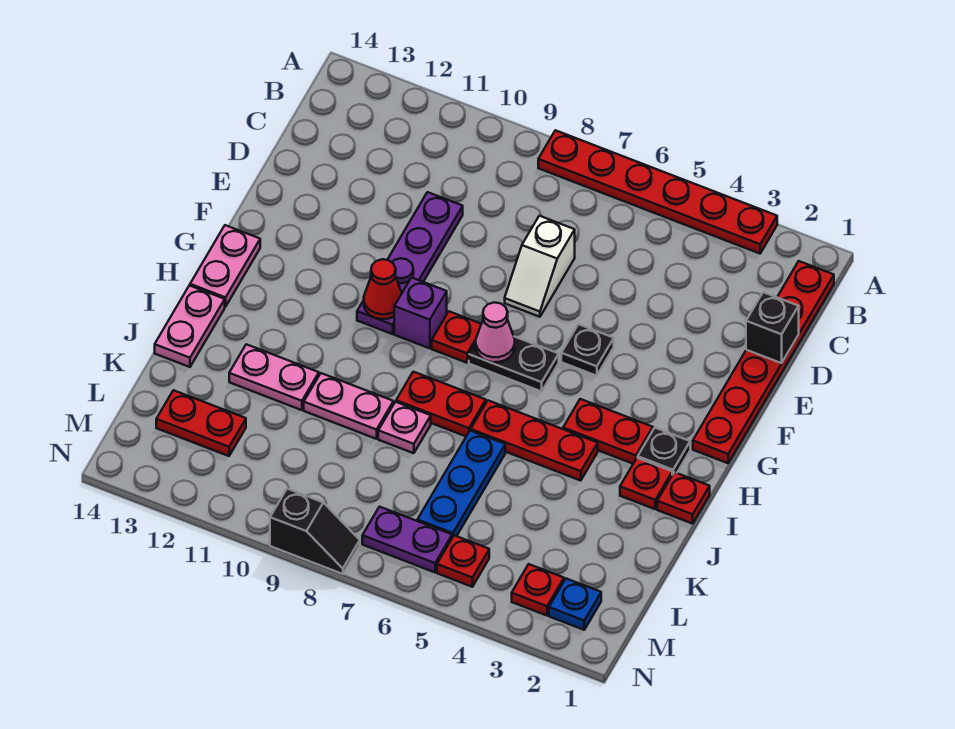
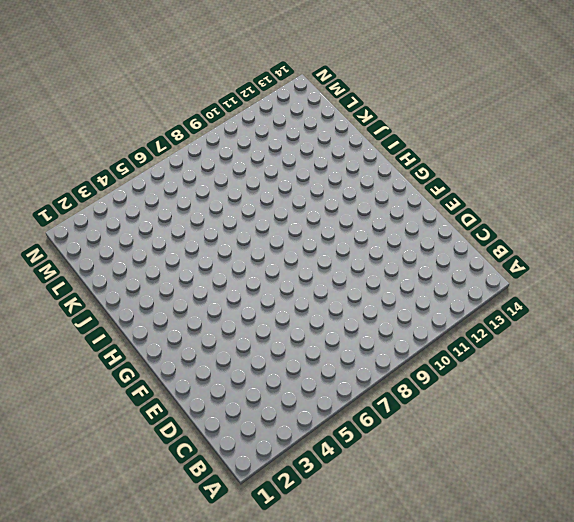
none -> red plate A3:A8 level 1
none -> red plate B1:G1 level 1
none -> white slope D7:E7 level 1 top D

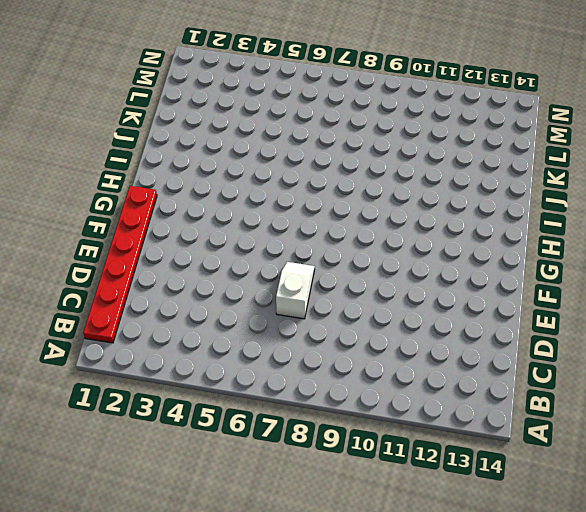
none -> red plate A3:A8 level 1
none -> purple plate D10:G10 level 1
none -> black plate F5 level 1

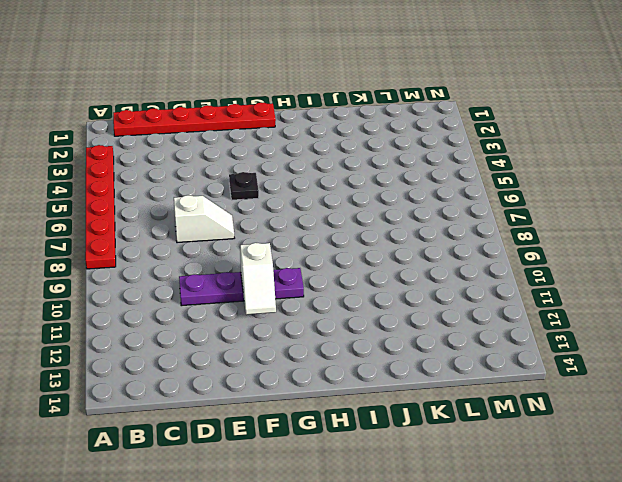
white slope F10:F11 level 2 top 10 -> none
none -> black plate G6:G7 level 1
none -> red plate G8 level 1
none -> purple brick G9 level 1

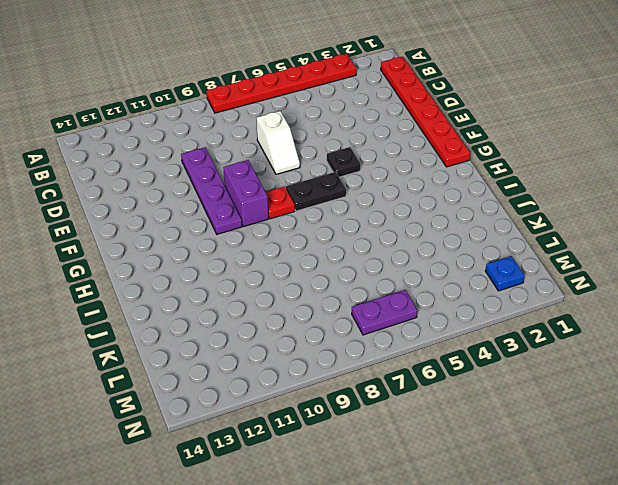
purple brick F9:G9 level 1 -> purple brick G9 level 1
none -> pink plate G14:H14 level 1
none -> black plate H2 level 1
none -> red plate H3:H4 level 1

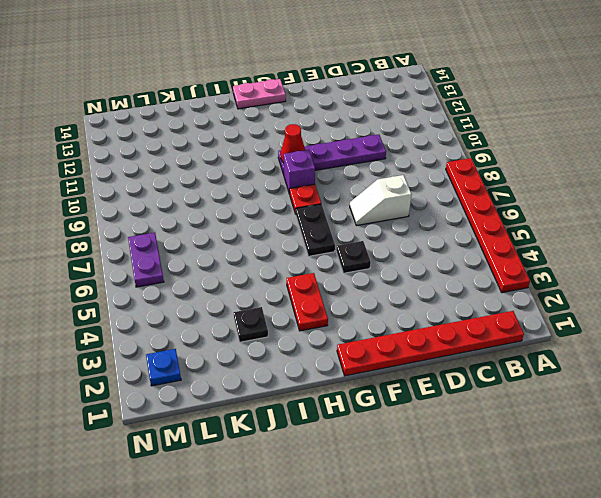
black plate J3 level 1 -> black plate H2 level 1
none -> red plate I1 level 1
none -> red plate I2 level 1
none -> red plate I4:I6 level 1

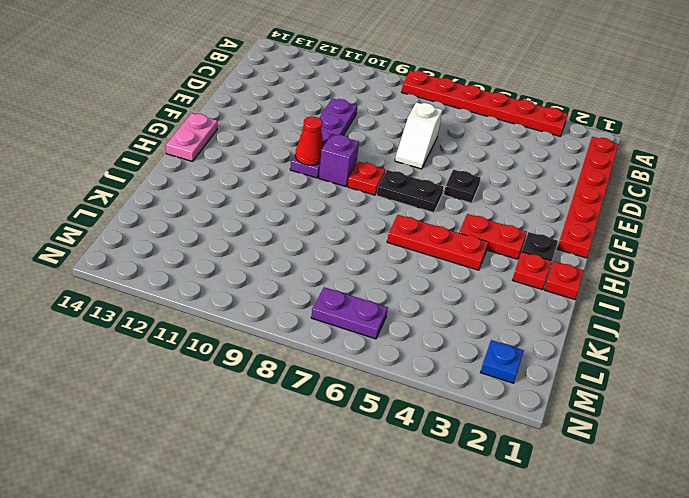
none -> red plate I7:I8 level 1
none -> pink plate I14:J14 level 1
none -> blue plate J6:L6 level 1

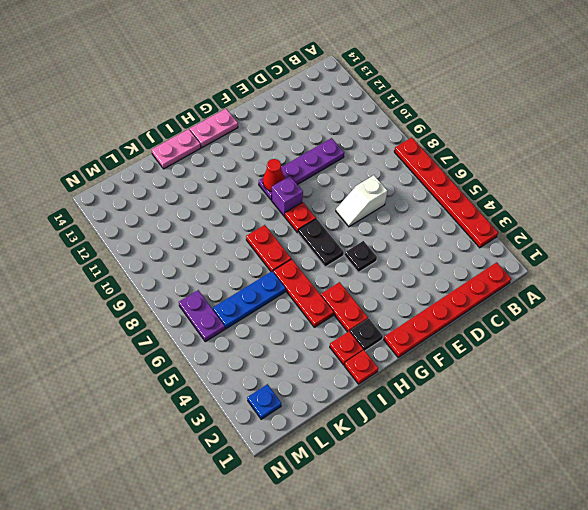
none -> pink plate J8 level 1
none -> pink plate J9:J10 level 1
none -> pink plate J11:J12 level 1

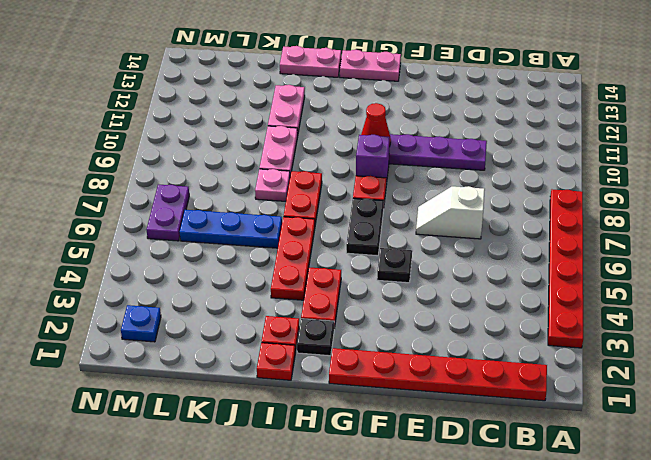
none -> red plate L12:L13 level 1
none -> red plate M3 level 1
none -> red plate M5 level 1

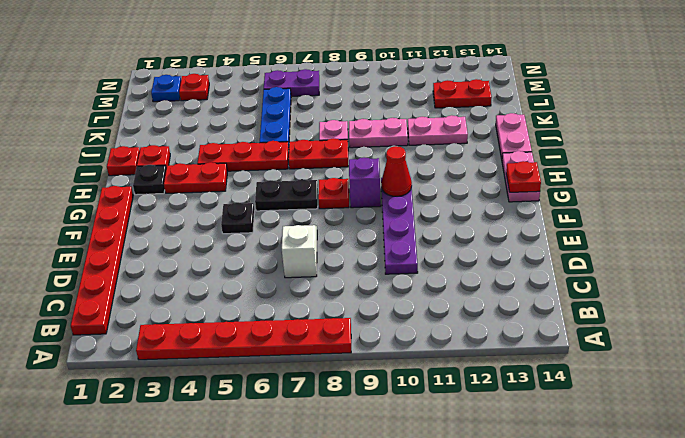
red plate G14 level 2 -> red plate M5 level 1
none -> black slope N8:N9 level 1 top 9
none -> black brick D1 level 2
none -> pink cone G7 level 2

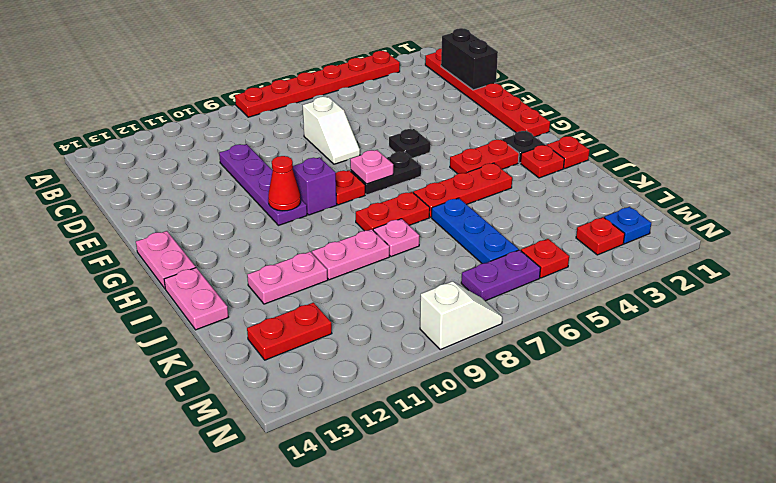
black brick C1:D1 level 2 -> black brick D1 level 2
pink plate G7 level 2 -> pink cone G7 level 2
white slope N8:N9 level 1 top 9 -> black slope N8:N9 level 1 top 9

